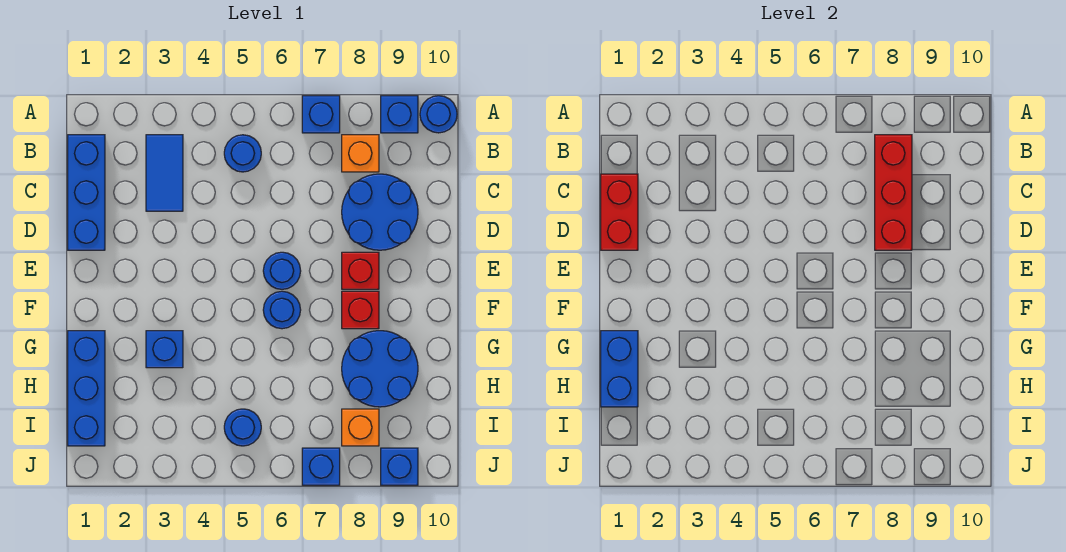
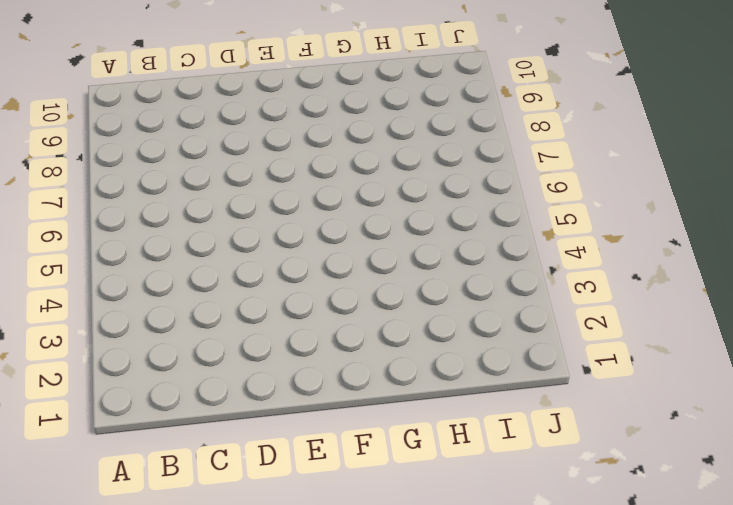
none -> blue brick A7 level 1
none -> blue brick A9 level 1
none -> blue round brick A10 level 1

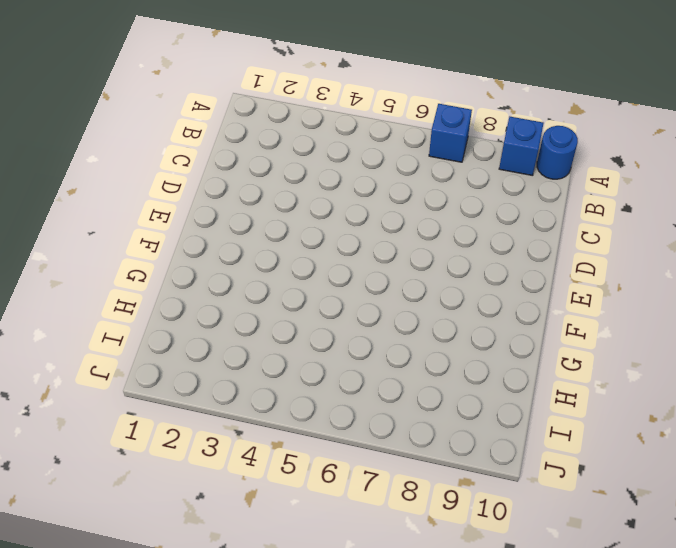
none -> blue brick B1:D1 level 1
none -> blue tile B3:C3 level 1
none -> blue round brick B5 level 1

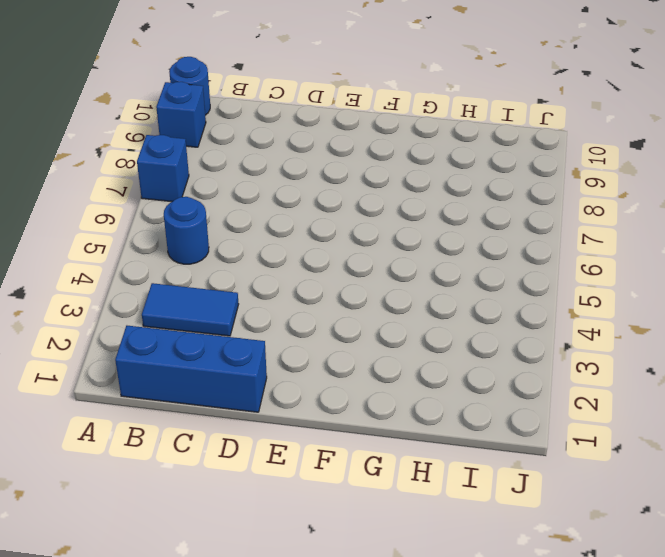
none -> orange brick B8 level 1
none -> blue round brick C8:D9 level 1
none -> blue round brick E6 level 1

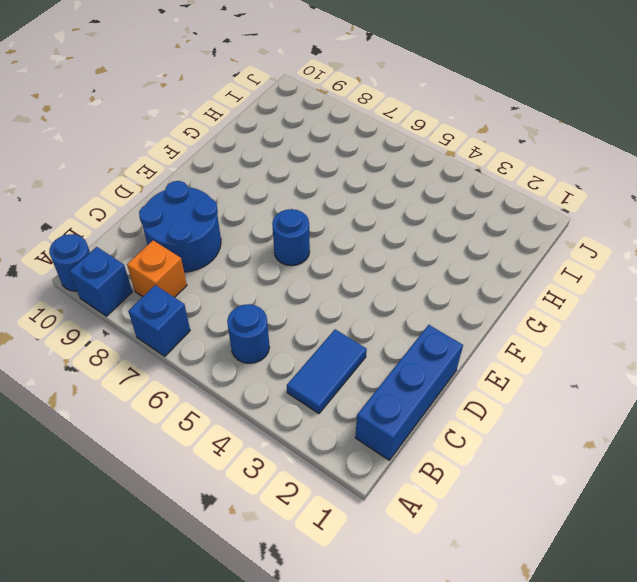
none -> red brick E8 level 1
none -> blue round brick F6 level 1
none -> red brick F8 level 1

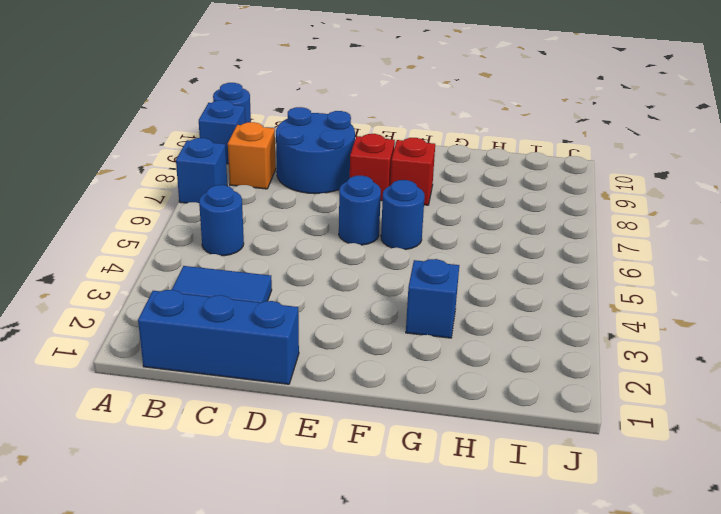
none -> blue brick G1:I1 level 1
none -> blue round brick G8:H9 level 1
none -> blue round brick I5 level 1

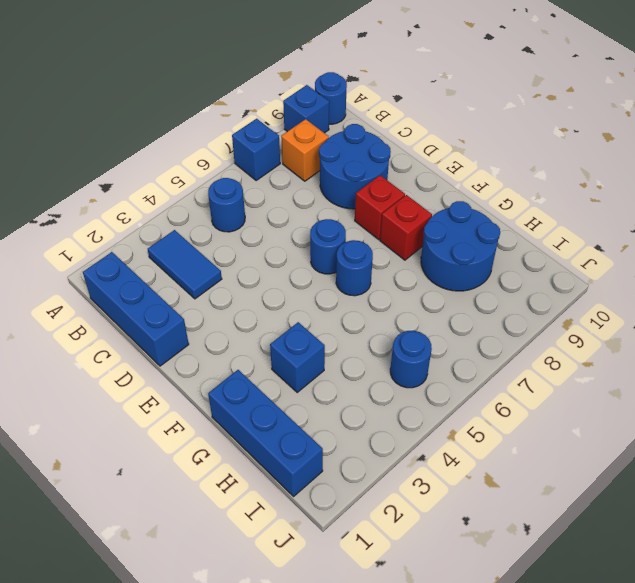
none -> orange brick I8 level 1
none -> blue brick J7 level 1
none -> blue brick J9 level 1

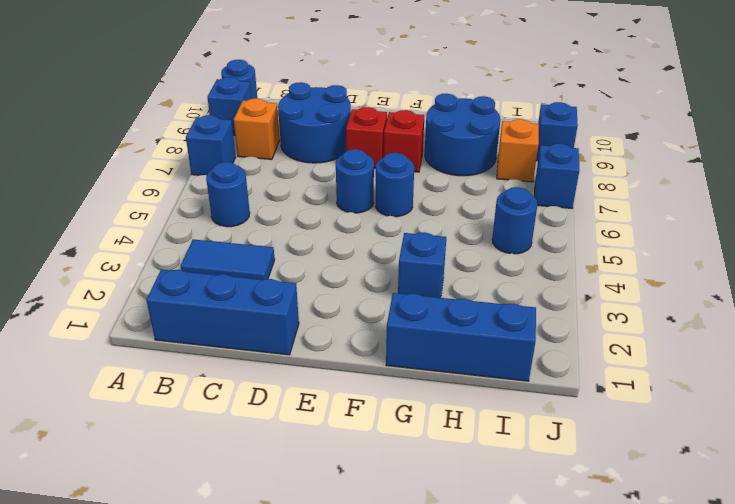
none -> red brick B8:D8 level 2
none -> red brick C1:D1 level 2
none -> blue brick G1:H1 level 2

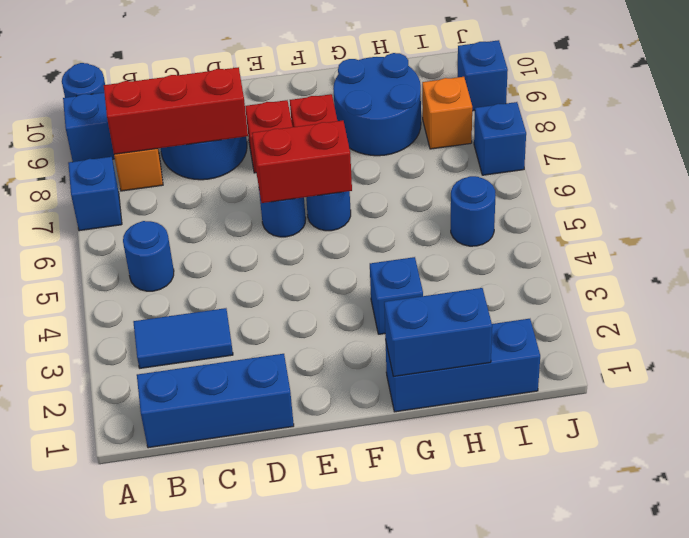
red brick E6:F6 level 2 -> red brick C1:D1 level 2

